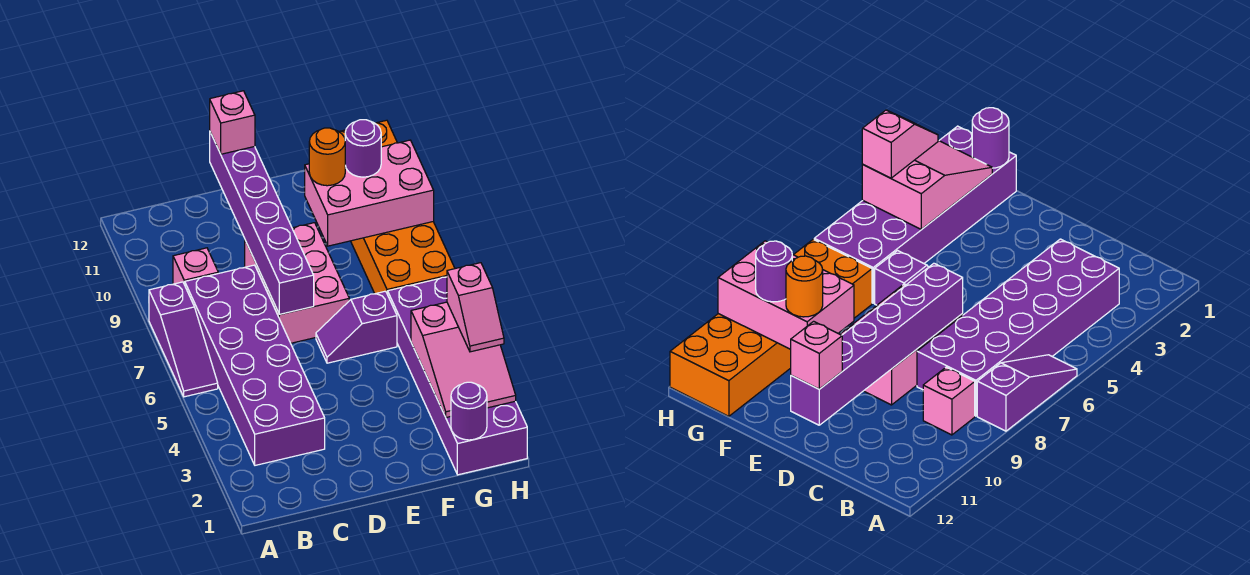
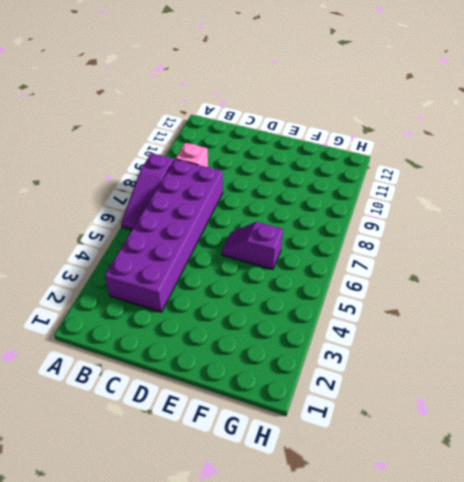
none -> pink brick D7:E9 level 1
none -> purple brick G1:H6 level 1
none -> orange brick G7:H12 level 1

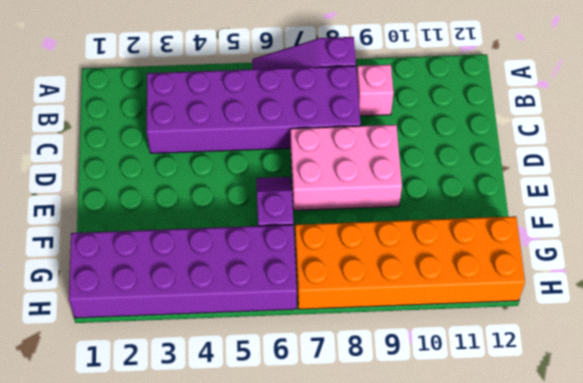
none -> purple brick D7:D12 level 2
none -> pink brick F9:H10 level 2
none -> purple round brick G1 level 2

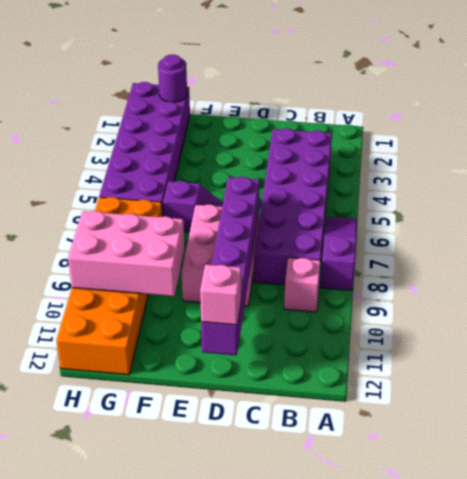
none -> pink slope G2:H4 level 2 top 4
none -> orange round brick F10 level 3
none -> purple round brick G10 level 3

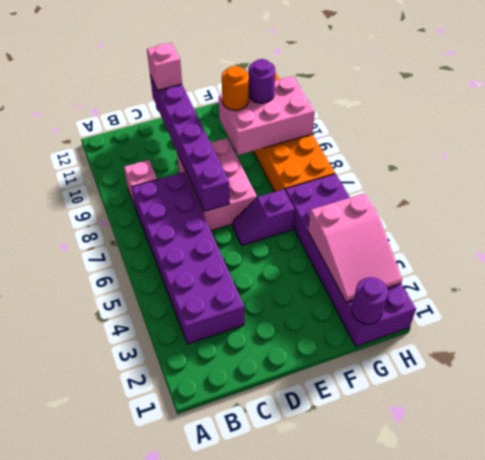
none -> purple slope A6:A8 level 1 top 8
none -> pink slope H3:H4 level 3 top 4

